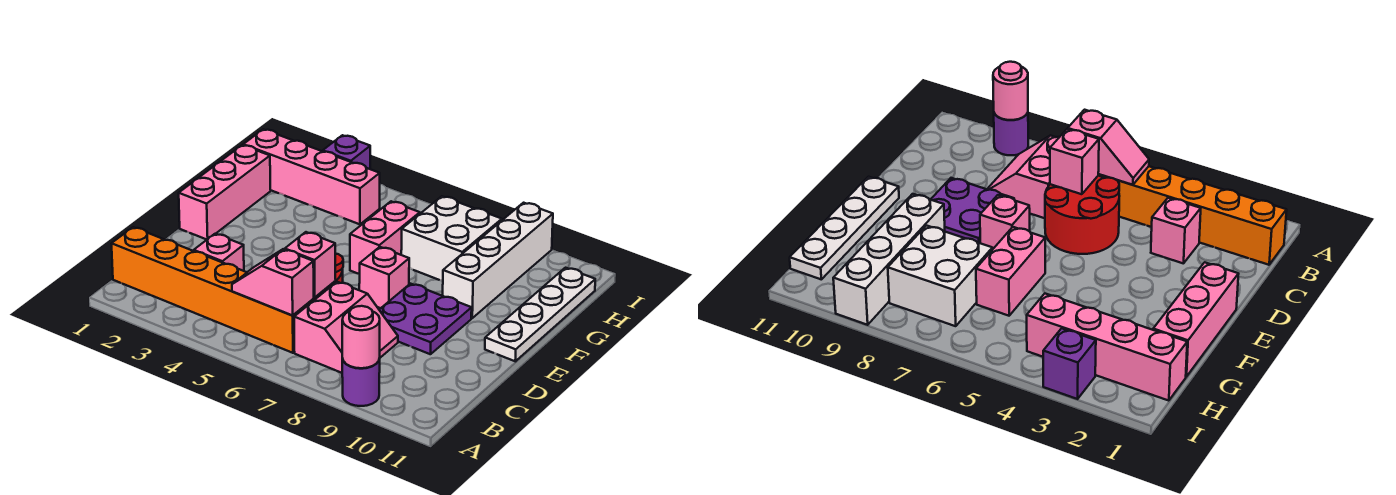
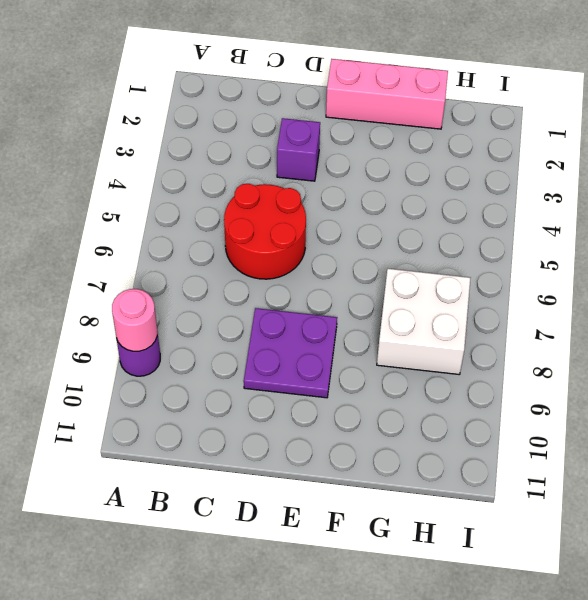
purple brick D3 level 1 -> purple brick I3 level 1
none -> orange brick B1:B6 level 1
none -> pink slope B7:C8 level 1 top 7
none -> pink brick C3 level 1

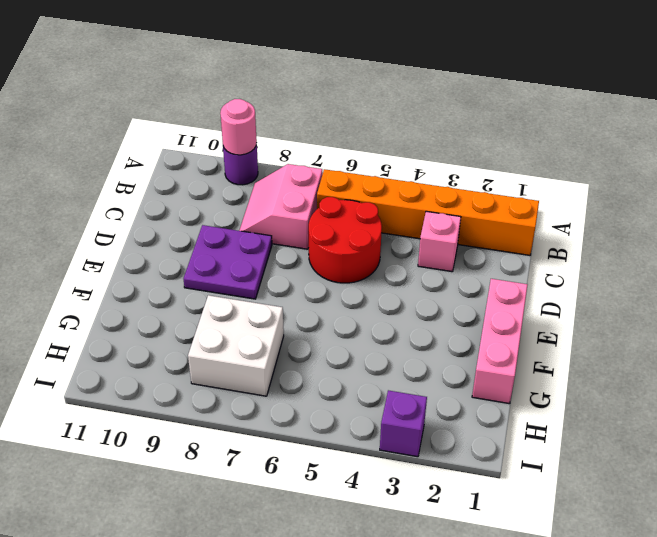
none -> pink brick E7 level 1
none -> white plate E11:H11 level 1
none -> pink brick F6:G6 level 1

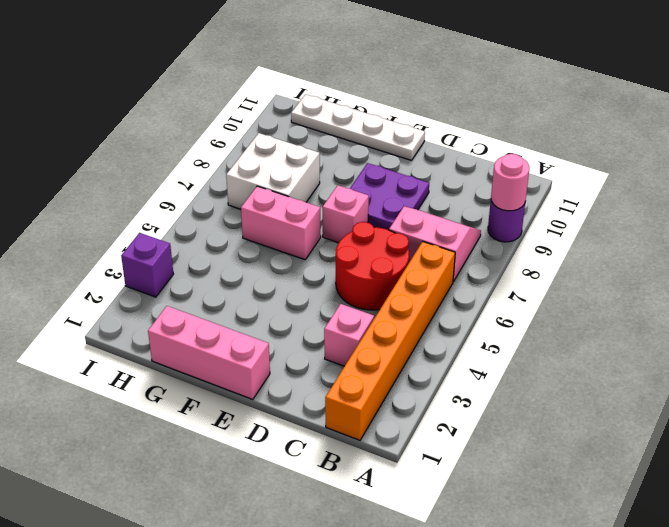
none -> white brick F9:I9 level 1
none -> pink brick H1:H4 level 1
none -> pink slope B5:B6 level 2 top 6

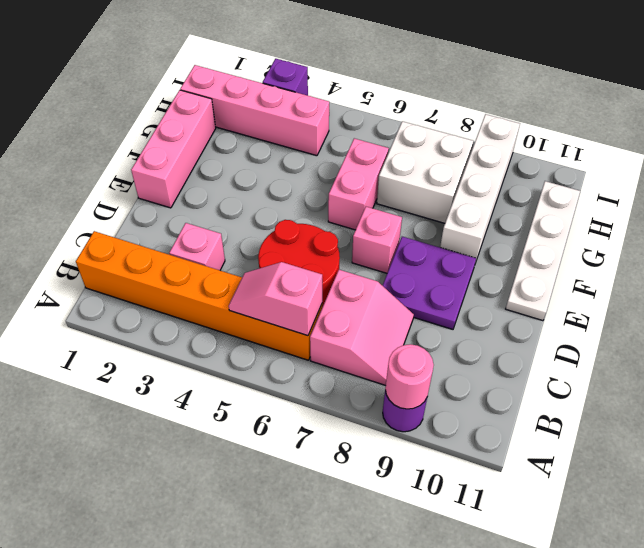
none -> pink brick C6 level 2

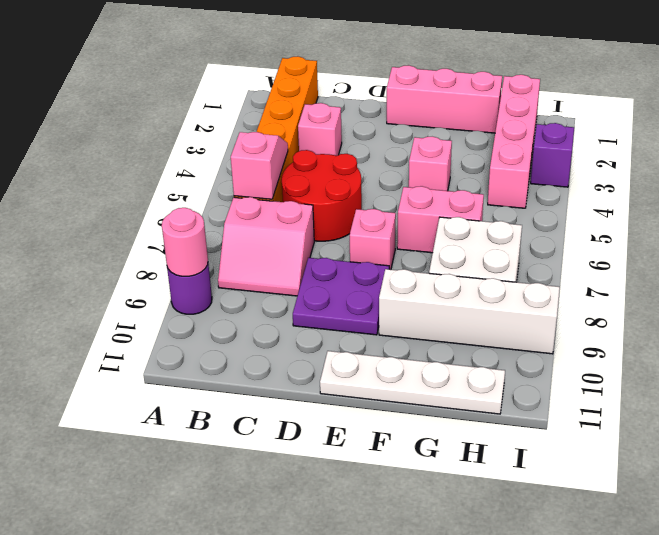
pink brick F4 level 1 -> pink brick C6 level 2

